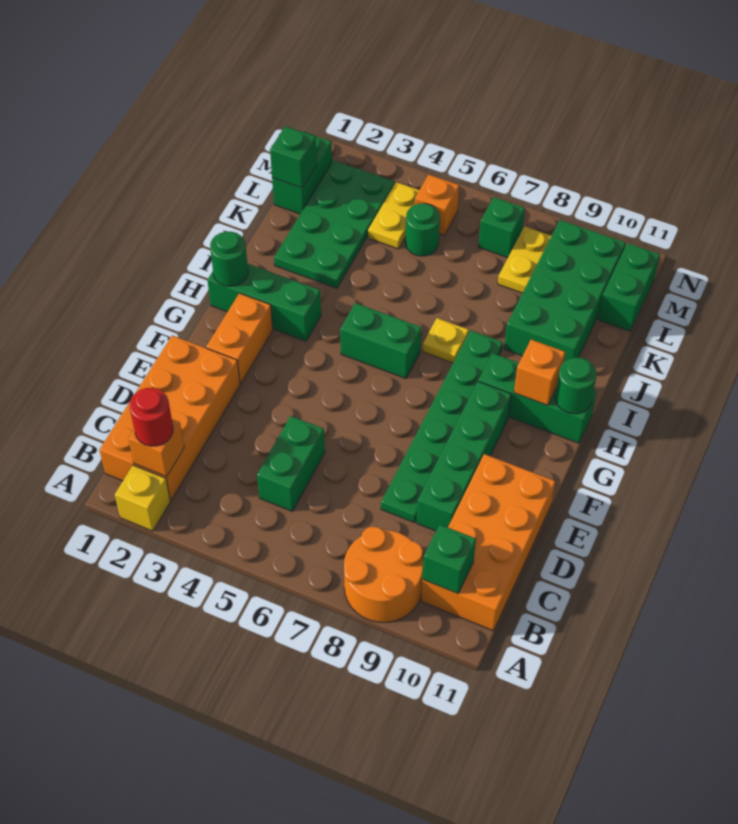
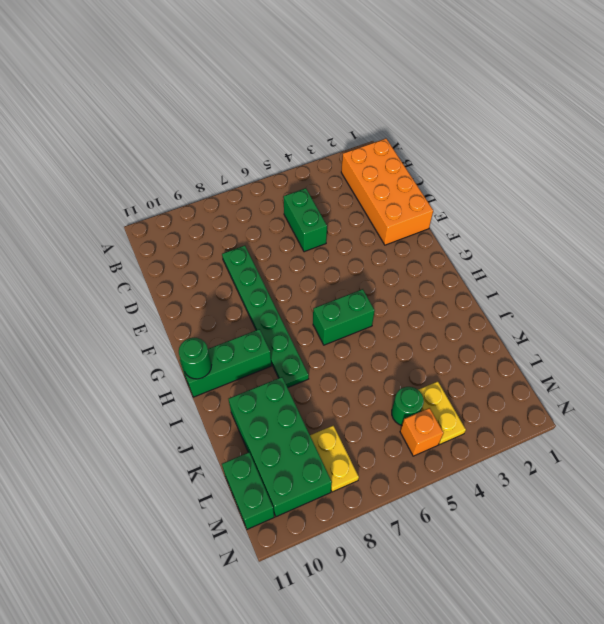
none -> yellow brick A2 level 1
none -> orange round brick A8:B9 level 1
none -> orange brick B10:E11 level 1

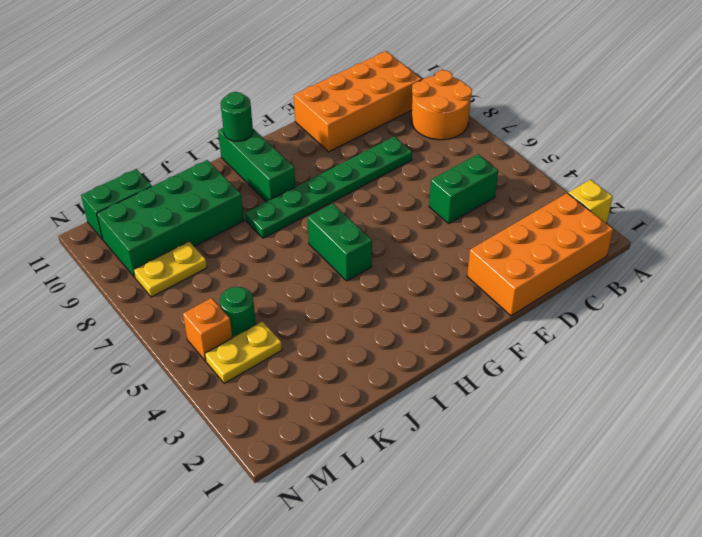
none -> green brick D9:G9 level 1
none -> orange brick F2:G2 level 1
none -> green brick H1:H3 level 1

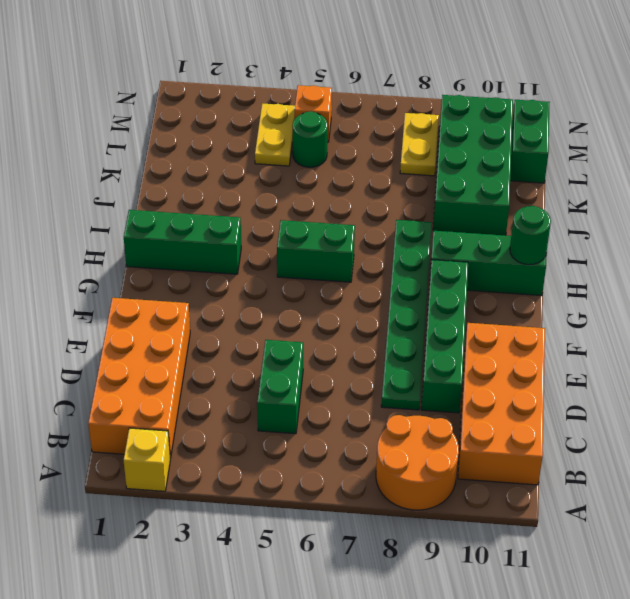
none -> orange brick F2:G2 level 1
none -> yellow plate I7 level 1
none -> green plate J2:M3 level 1

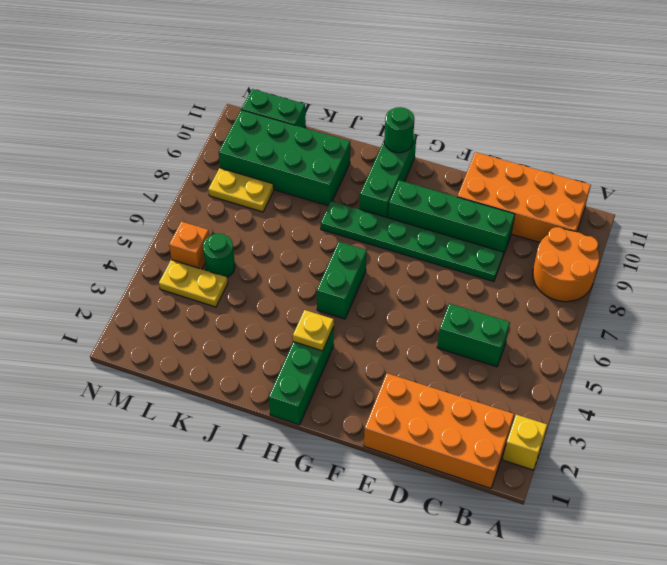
yellow plate H3 level 2 -> yellow plate I7 level 1
none -> orange brick F2:G2 level 1
none -> green plate J2:M3 level 1
none -> green brick L1:M1 level 1

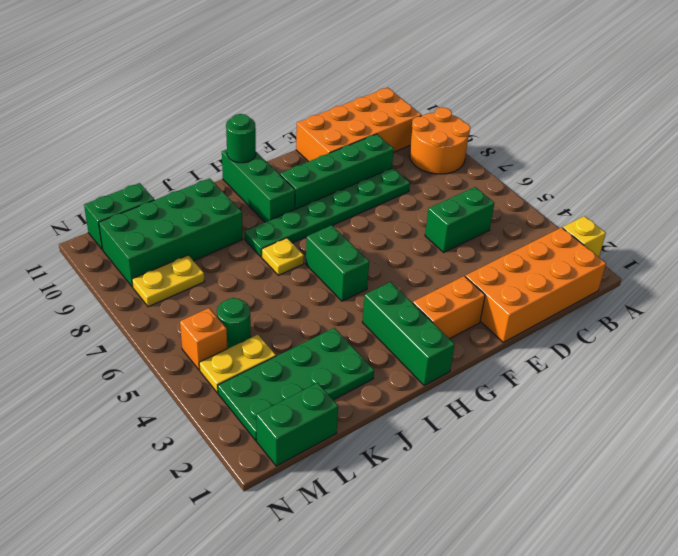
none -> green brick M7 level 1
none -> orange brick B2 level 2
none -> green brick B10 level 2

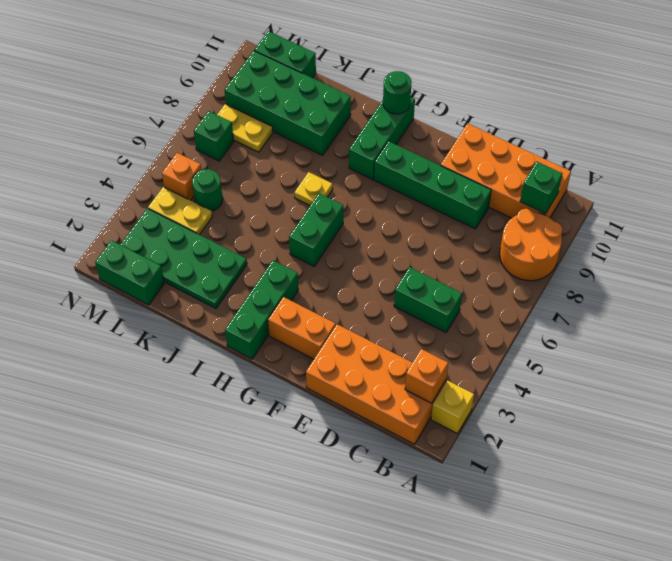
none -> green plate D8:I8 level 1
none -> green round brick H1 level 2
none -> orange brick H10 level 2

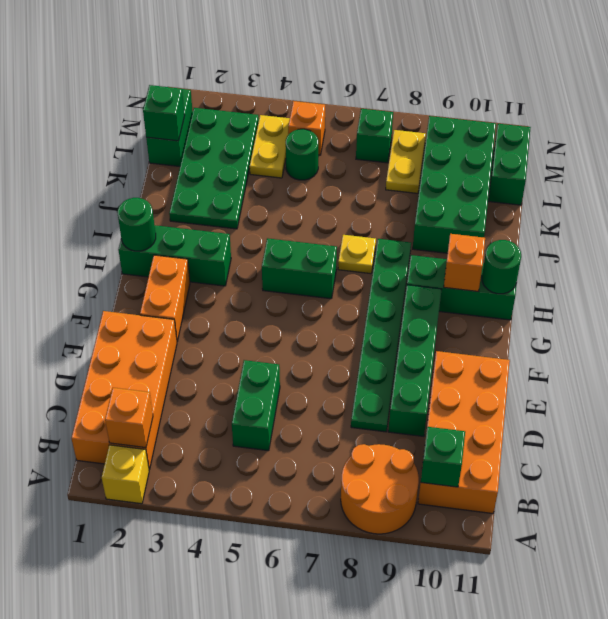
none -> red round brick B2 level 3

